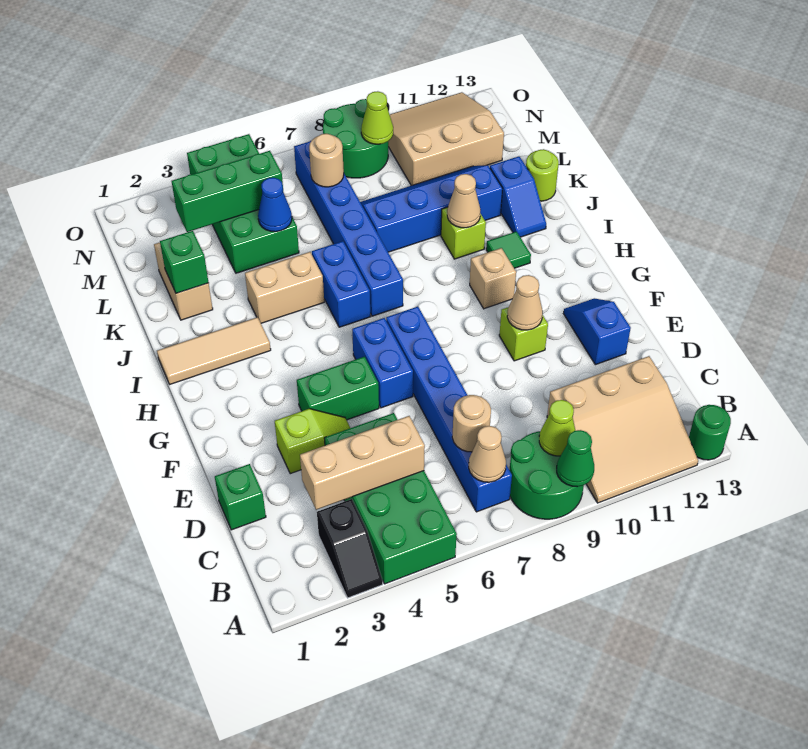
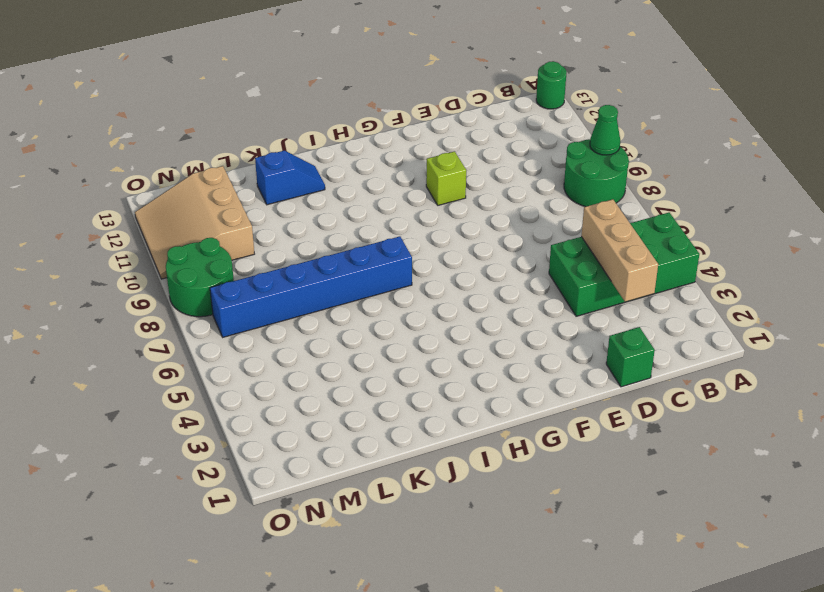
none -> black slope A3:B3 level 1 top B
none -> tan slope A10:C12 level 1 top C
none -> blue brick B7:G7 level 1
none -> lime slope E3:E4 level 1 top 3

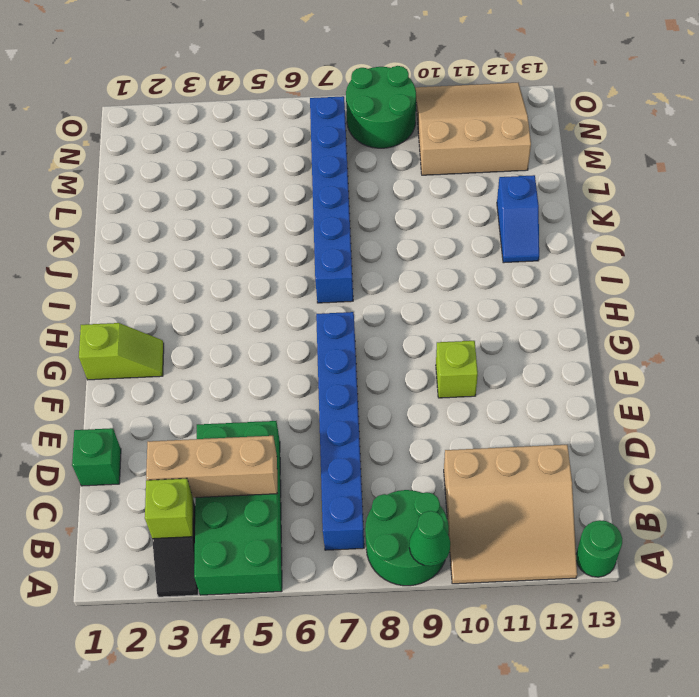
lime brick B3 level 2 -> lime brick J10 level 1
lime slope G1:G2 level 1 top 1 -> lime slope E3:E4 level 1 top 3
none -> blue slope E12:F12 level 1 top E
none -> green brick F4:F5 level 1
none -> blue brick F6:G6 level 1
none -> tan brick H10 level 1

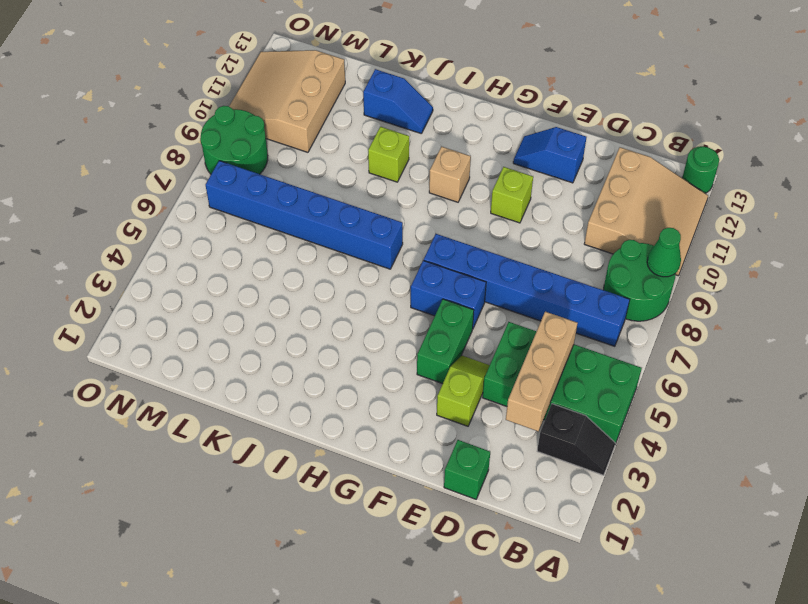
none -> tan tile I1:I3 level 1
none -> blue brick I6:J6 level 1
none -> green tile I11 level 1
none -> tan brick J4:J5 level 1

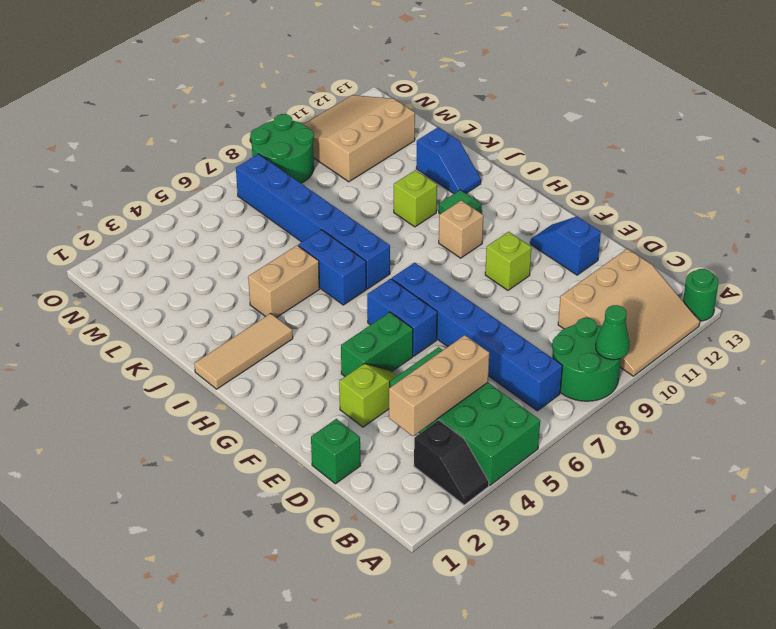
none -> tan brick K2:L2 level 1
none -> blue slope K8:L11 level 1 top K
none -> lime round brick K13 level 1
none -> green brick L4:O5 level 1

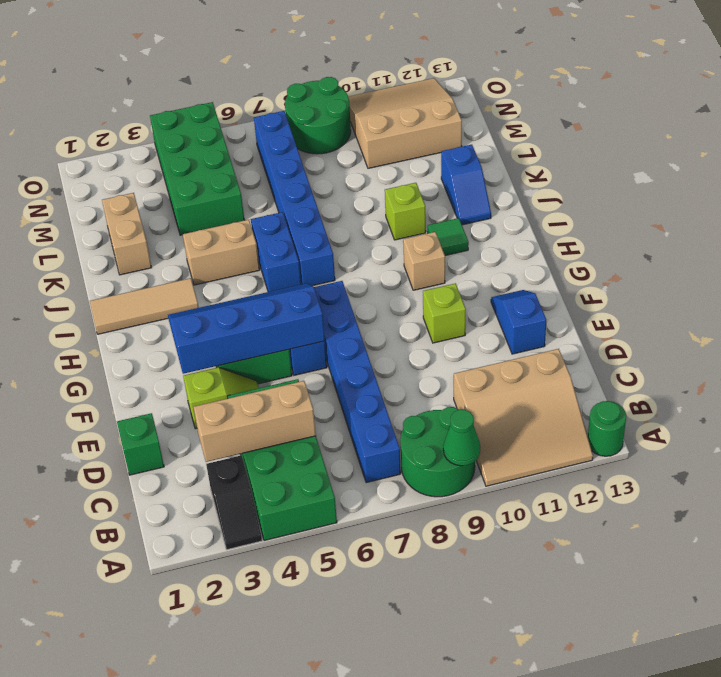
blue slope F3:G6 level 2 top F -> blue slope K8:L11 level 1 top K
none -> lime round brick K13 level 1
none -> tan cone B7 level 2
none -> lime cone B9 level 2
none -> tan round brick C7 level 2

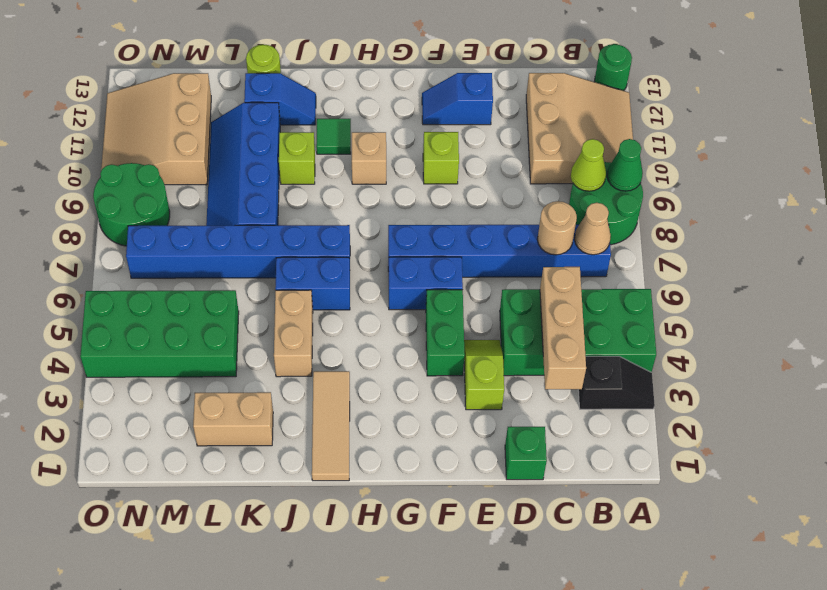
none -> tan cone F10 level 2
none -> tan cone J10 level 2
none -> green brick K2 level 2
none -> blue cone L5 level 2

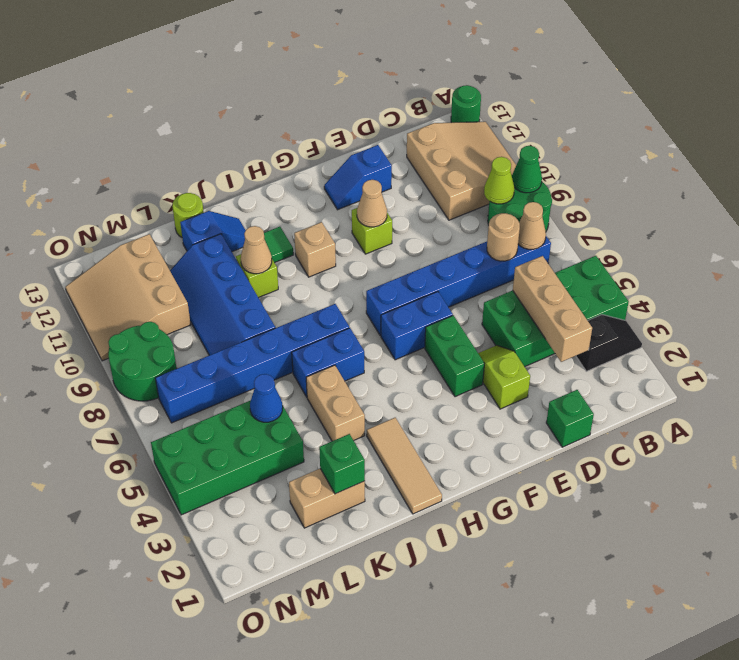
none -> green brick M3:M5 level 2
none -> tan round brick M7 level 2
none -> lime cone N9 level 2

